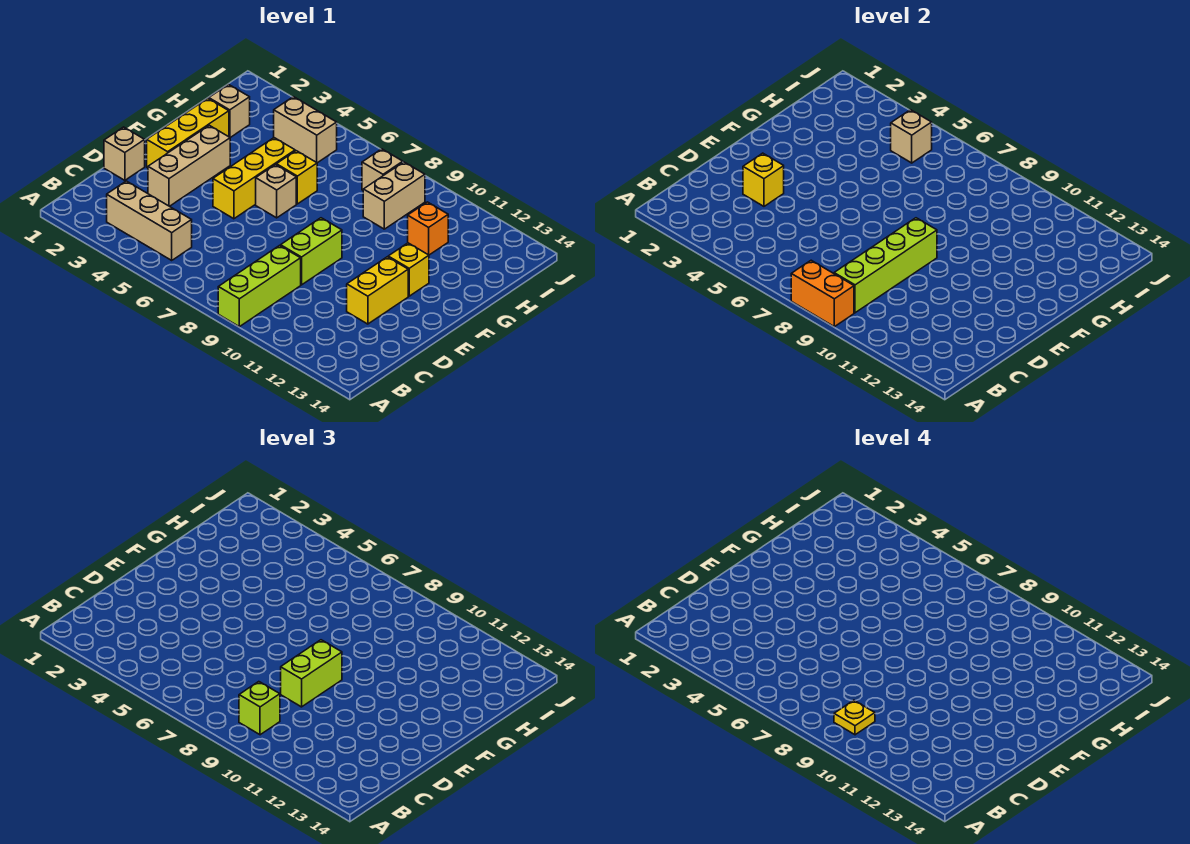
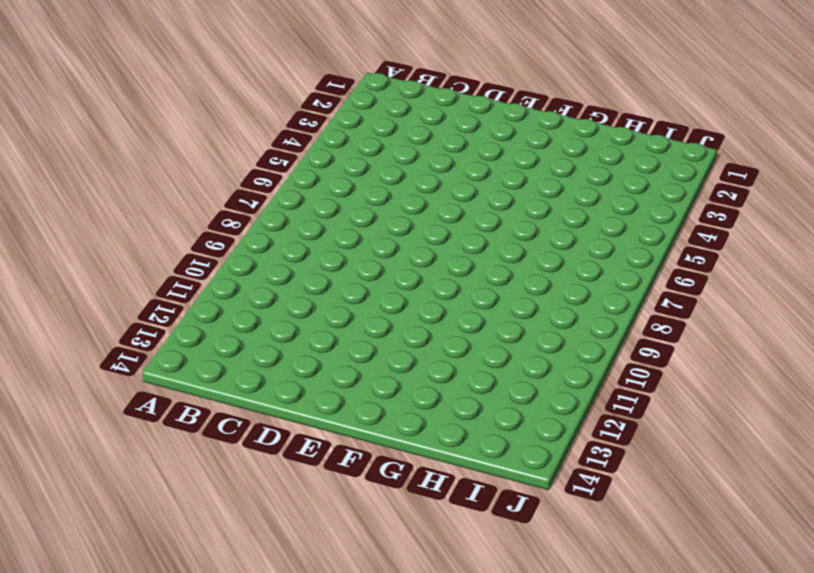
none -> lime brick A9:C9 level 1
none -> tan brick B3:B5 level 1
none -> tan brick D1 level 1

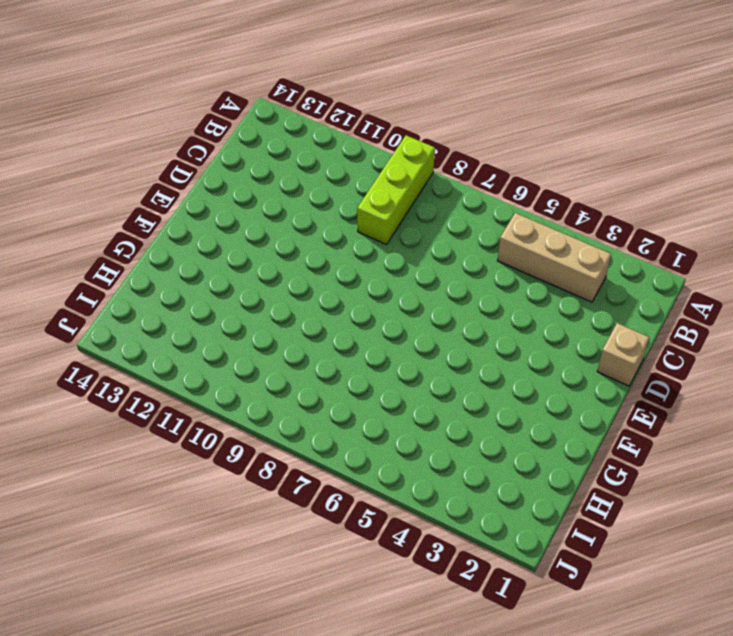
none -> tan brick D3:F3 level 1
none -> lime brick D9:E9 level 1
none -> yellow brick D12:E12 level 1

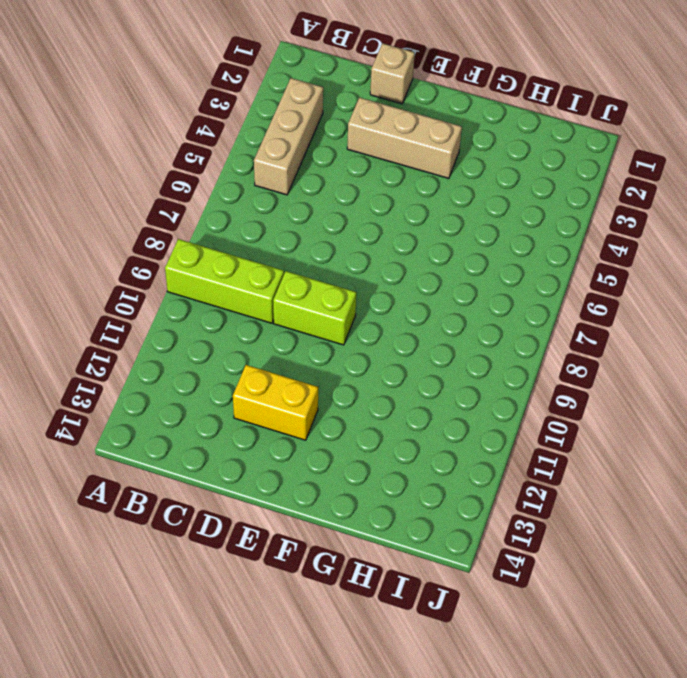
none -> yellow brick E2:G2 level 1
none -> yellow brick E5:G5 level 1
none -> tan brick F6 level 1

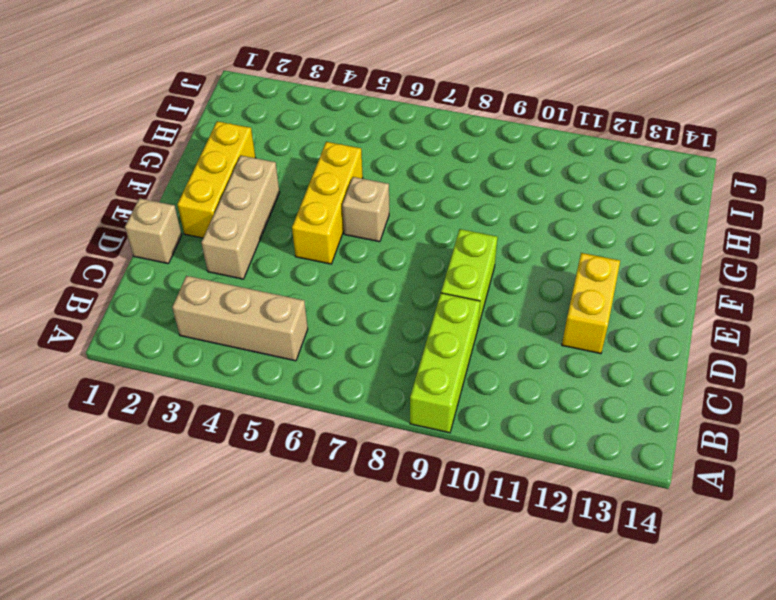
none -> yellow brick F12 level 1
none -> yellow brick G6 level 1
none -> tan brick H2 level 1

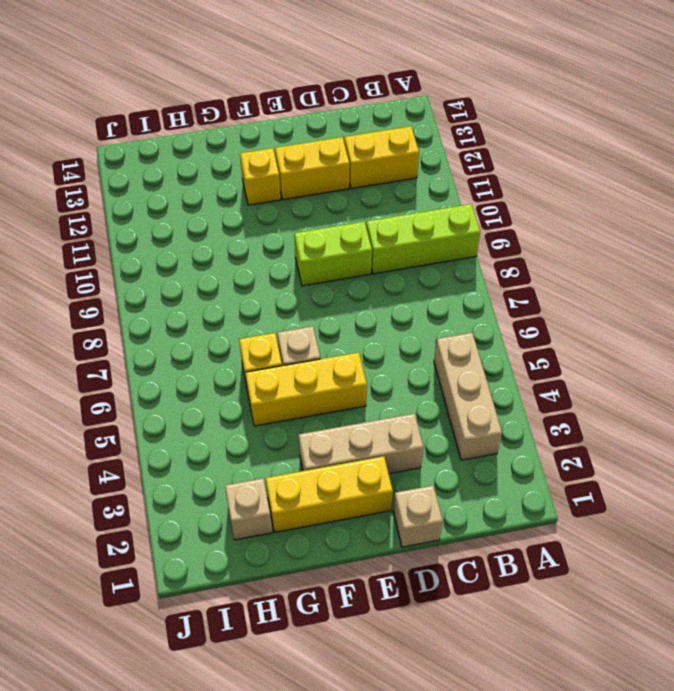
yellow brick B12:C12 level 1 -> none
none -> tan brick H9:I9 level 1
none -> orange brick H11 level 1
none -> tan brick I4:I5 level 1

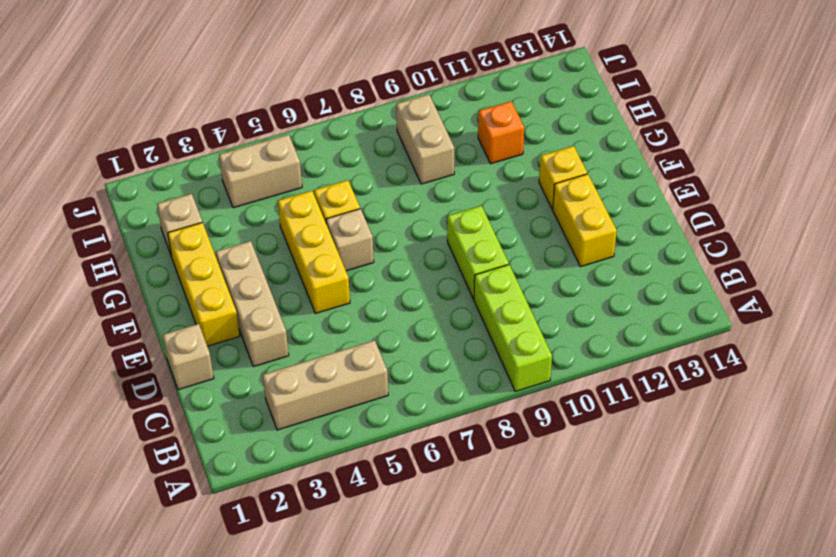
none -> tan brick I8 level 1
none -> orange brick A8:A9 level 2
none -> lime brick B9:E9 level 2

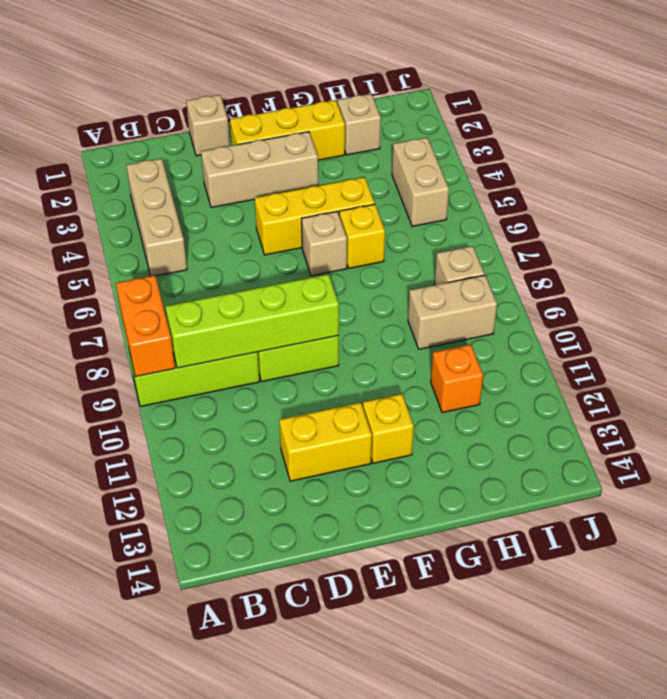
none -> yellow brick D3 level 2
none -> tan brick I5 level 2
none -> lime brick B9 level 3

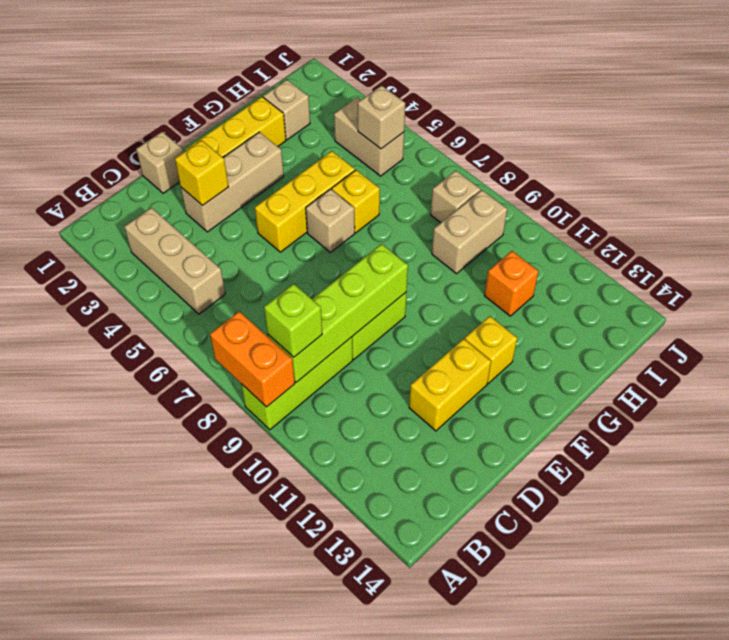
none -> lime brick D9:E9 level 3
none -> yellow plate B9 level 4

